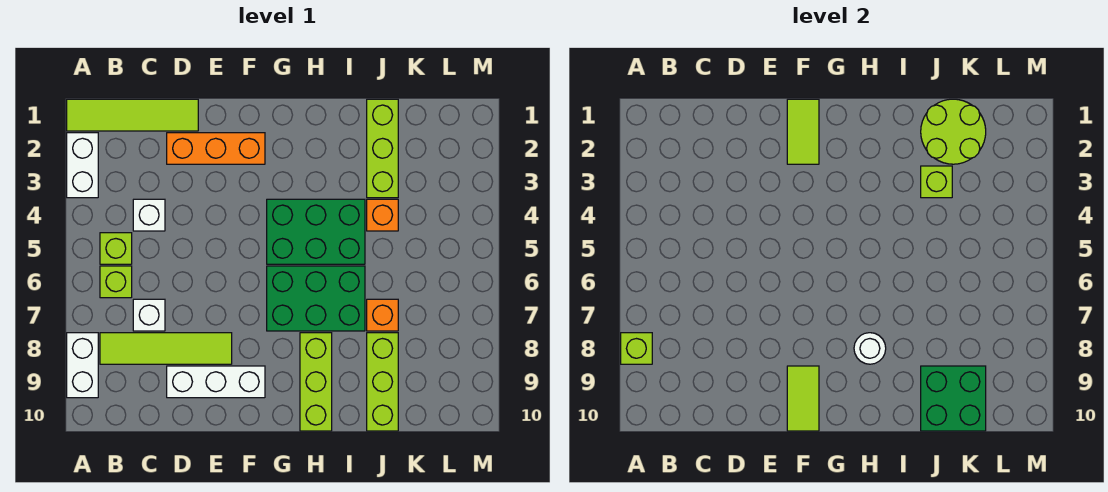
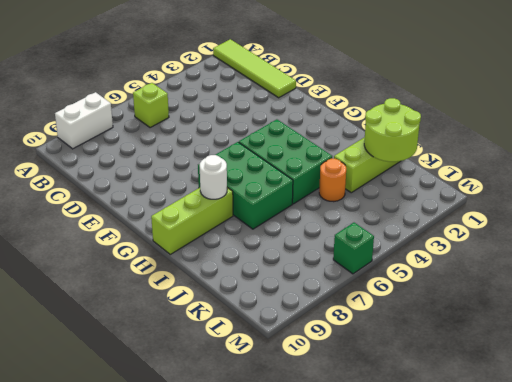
orange round brick J4 level 1 -> orange brick J4 level 1
green brick M6 level 1 -> none
none -> white brick A2:A3 level 1
none -> lime brick B5 level 1
none -> lime tile B8:E8 level 1

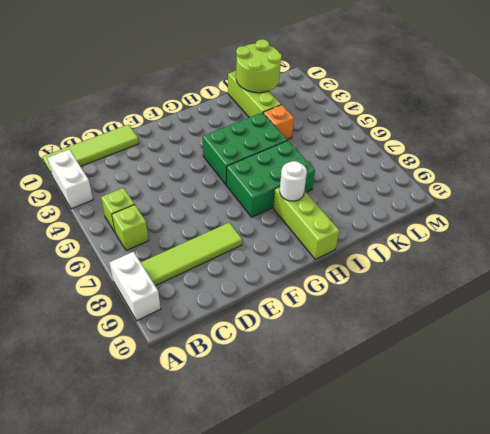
none -> white brick C4 level 1
none -> white brick C7 level 1
none -> orange brick D2:F2 level 1

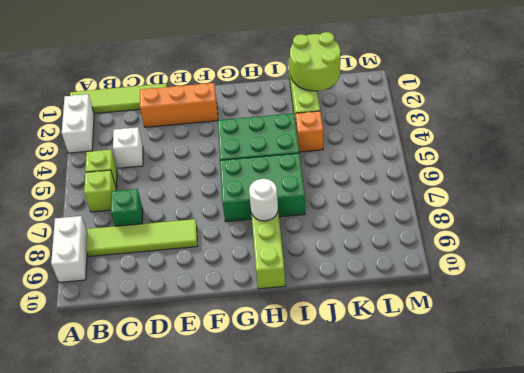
green brick C7 level 1 -> white brick C7 level 1
none -> white brick D9:F9 level 1
none -> orange brick J7 level 1
none -> lime brick J8:J10 level 1

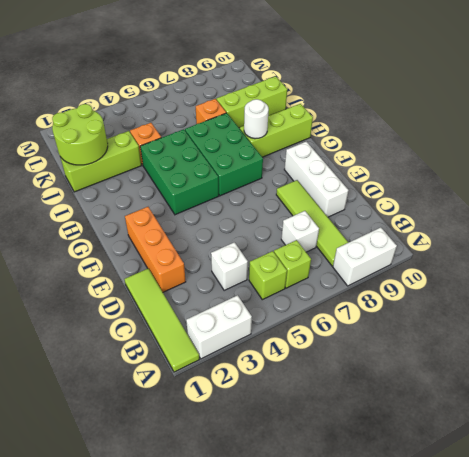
none -> lime brick A8 level 2
none -> lime tile F1:F2 level 2
none -> lime tile F9:F10 level 2

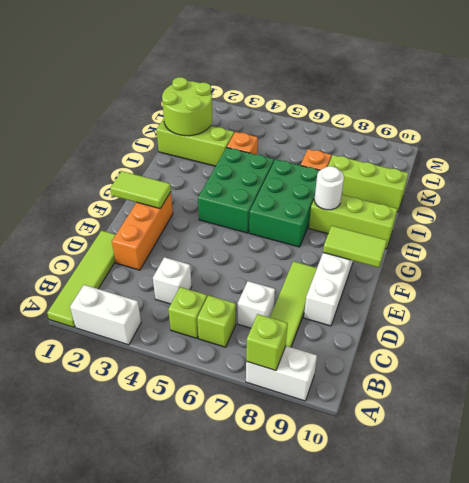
none -> lime brick J3 level 2
none -> green brick J9:K10 level 2

